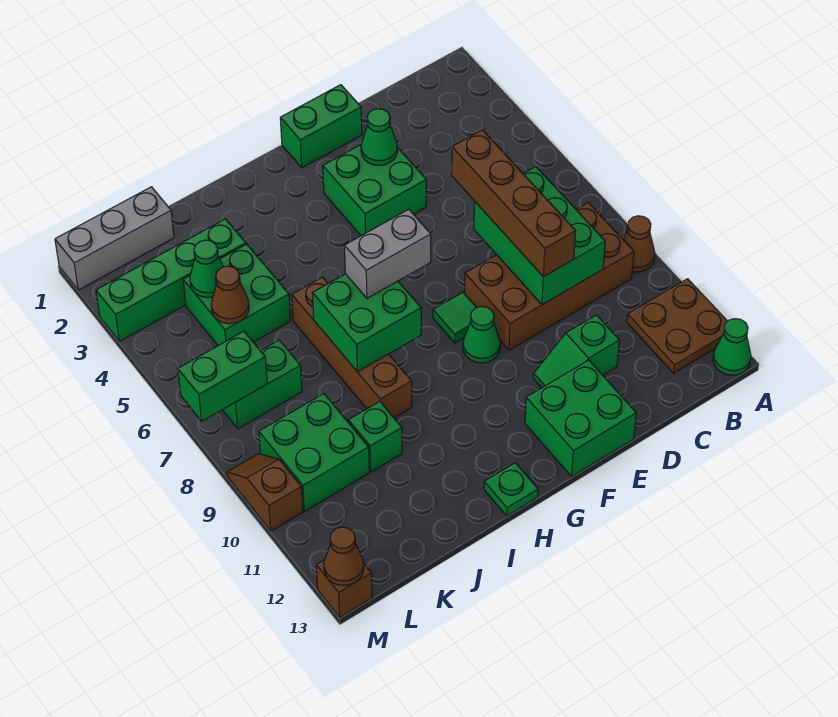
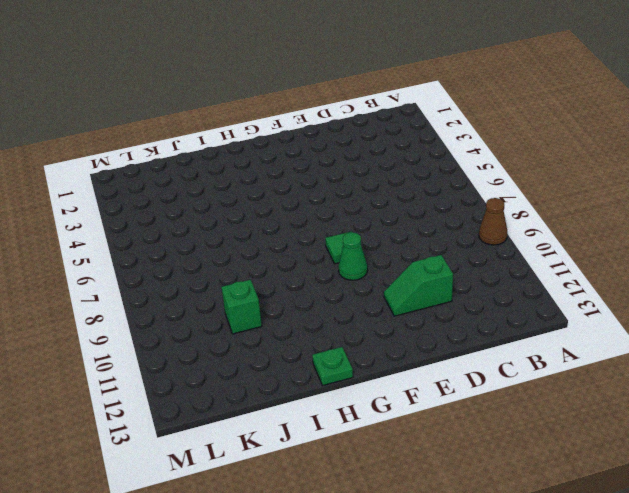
none -> brown plate A11:B12 level 1
none -> green cone A13 level 1
none -> brown brick B8:E9 level 1

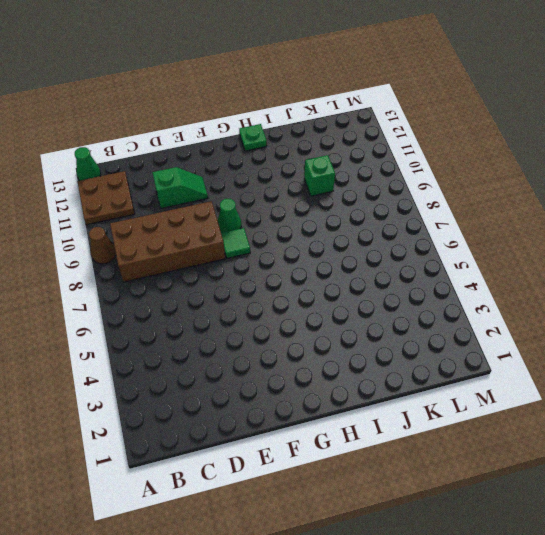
none -> green brick E1:F1 level 1
none -> green brick E3:F4 level 1
none -> green brick E12:F13 level 1

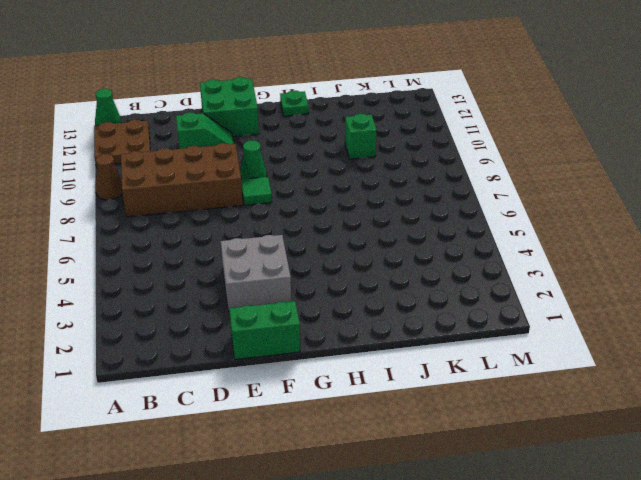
grey brick E3:F4 level 1 -> green brick E3:F4 level 1
none -> brown brick I6:I9 level 1
none -> green brick J3:M3 level 1
none -> green brick J4:K5 level 1

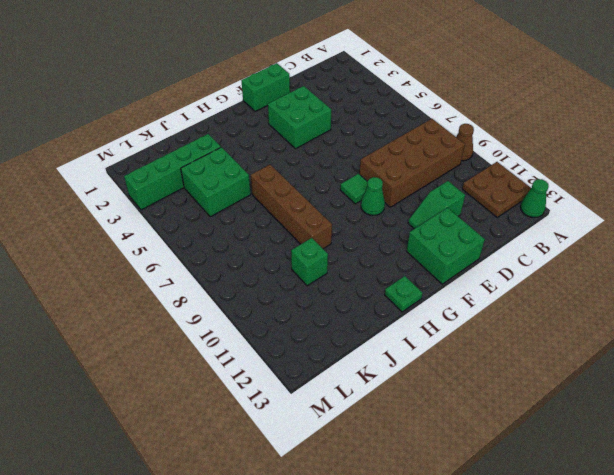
none -> grey brick K1:M1 level 1
none -> green brick K7:L7 level 1
none -> green brick K9:L10 level 1

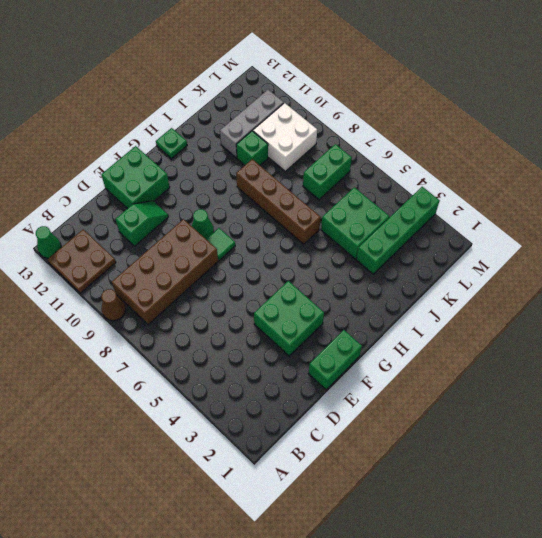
grey brick J11:L11 level 1 -> grey brick K1:M1 level 1
white brick K9:L10 level 1 -> green brick K9:L10 level 1
none -> brown slope M9:M10 level 1 top 10
none -> brown brick M13 level 1
none -> green brick C7:D9 level 2

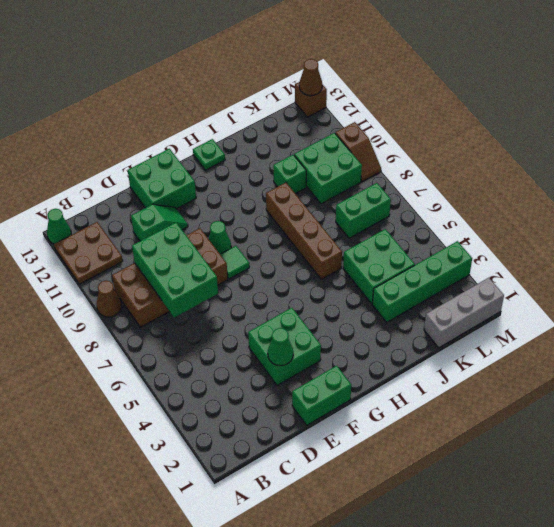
none -> green brick H7:I8 level 2
none -> green cone K4 level 2
none -> brown cone K5 level 2

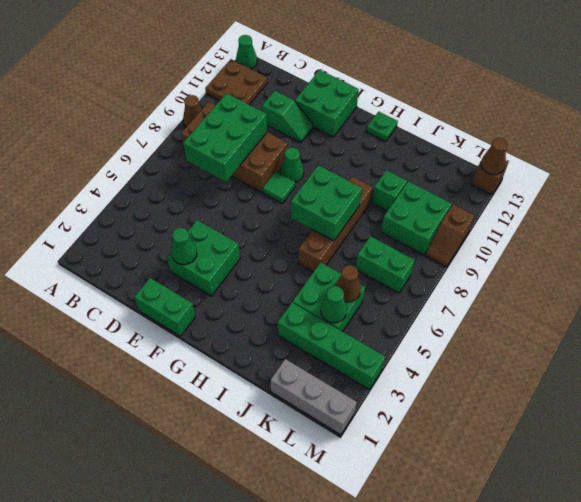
none -> green brick L7:M7 level 2
none -> brown brick D6:D9 level 3
none -> grey brick G7:H7 level 3

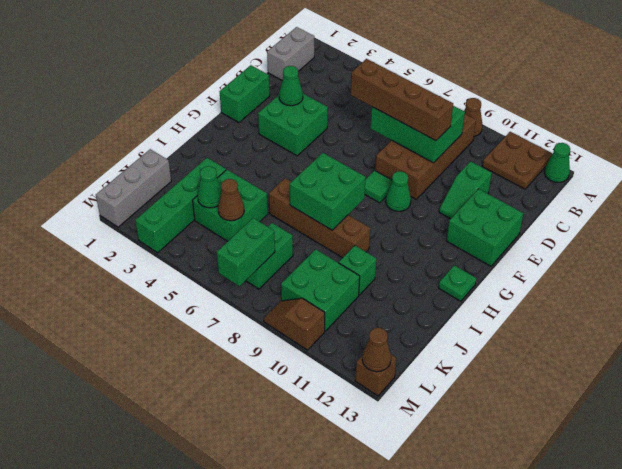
grey brick B1:C1 level 1 -> grey brick G7:H7 level 3

